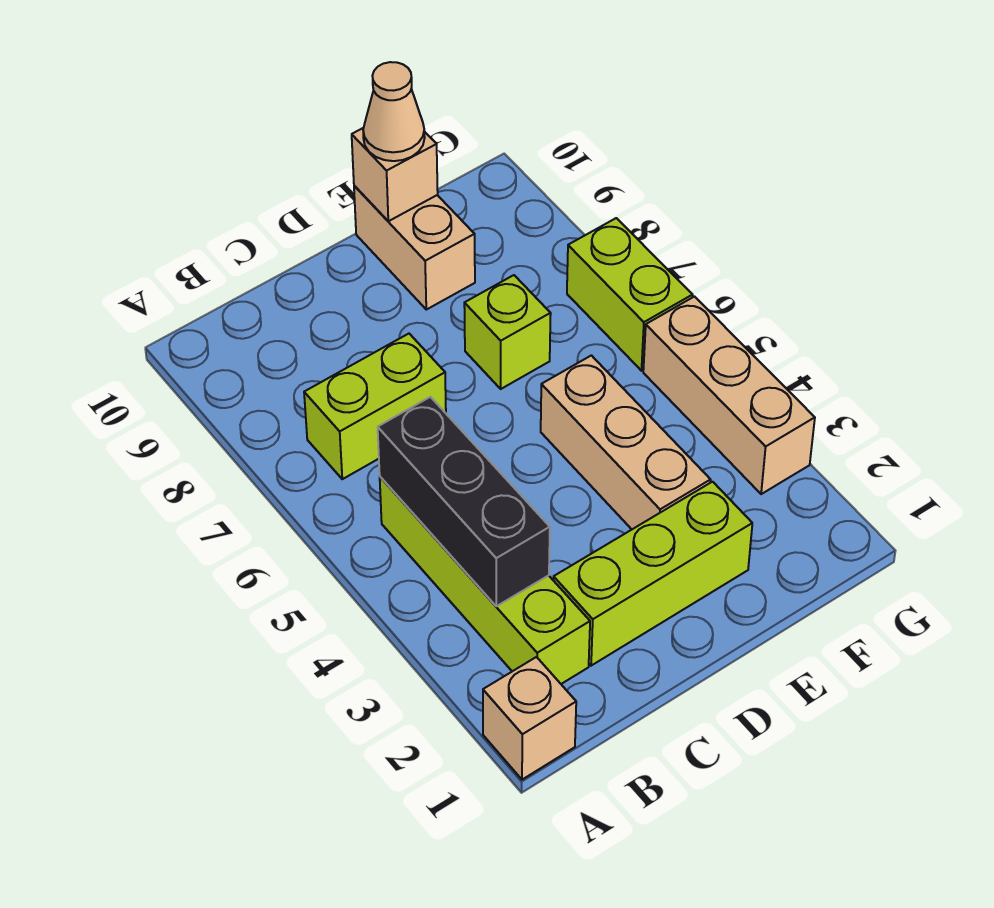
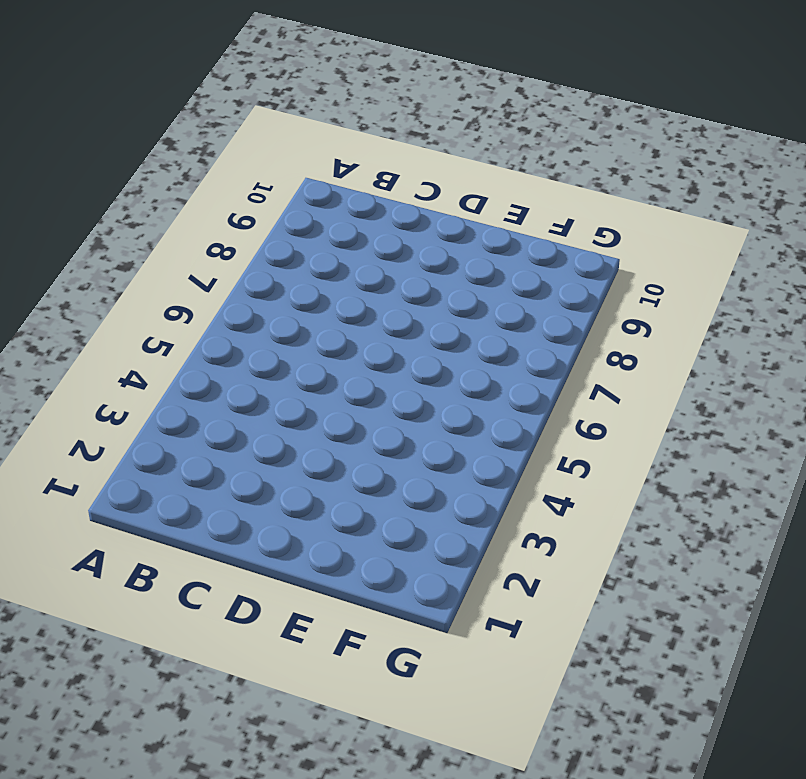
none -> tan brick A1 level 1
none -> lime brick B2:B5 level 1
none -> lime brick B7:C7 level 1

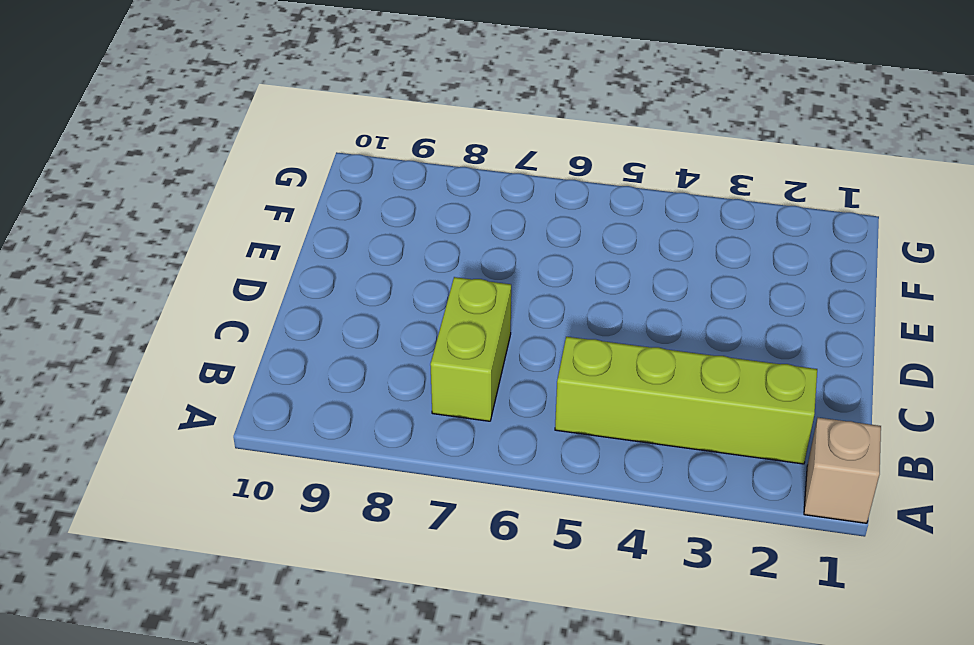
none -> lime brick C2:E2 level 1
none -> tan brick E3:E5 level 1
none -> lime brick E7 level 1

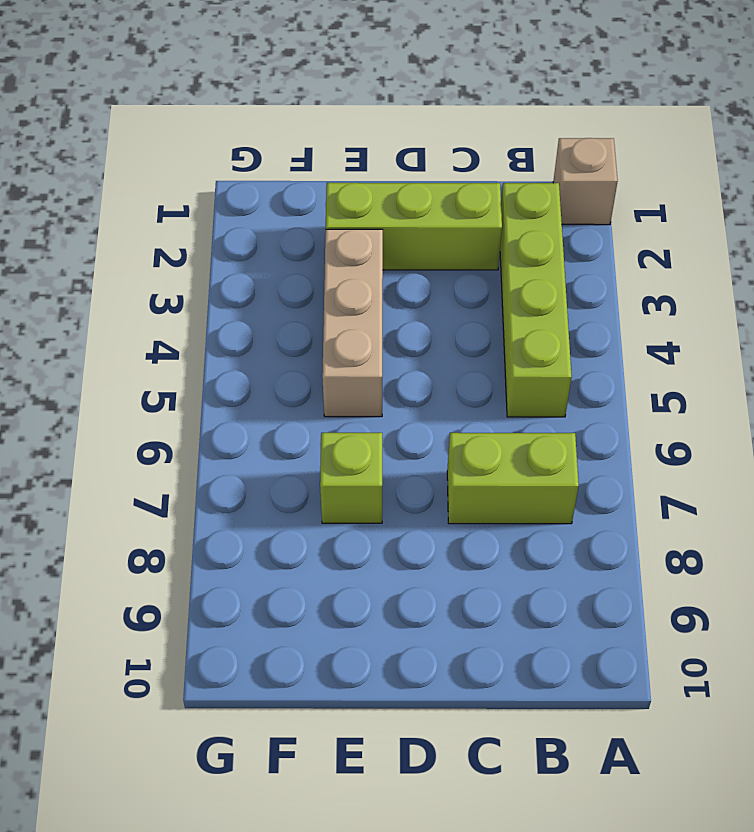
none -> tan brick E9:E10 level 1
none -> tan brick G3:G5 level 1
none -> lime brick G6:G7 level 1

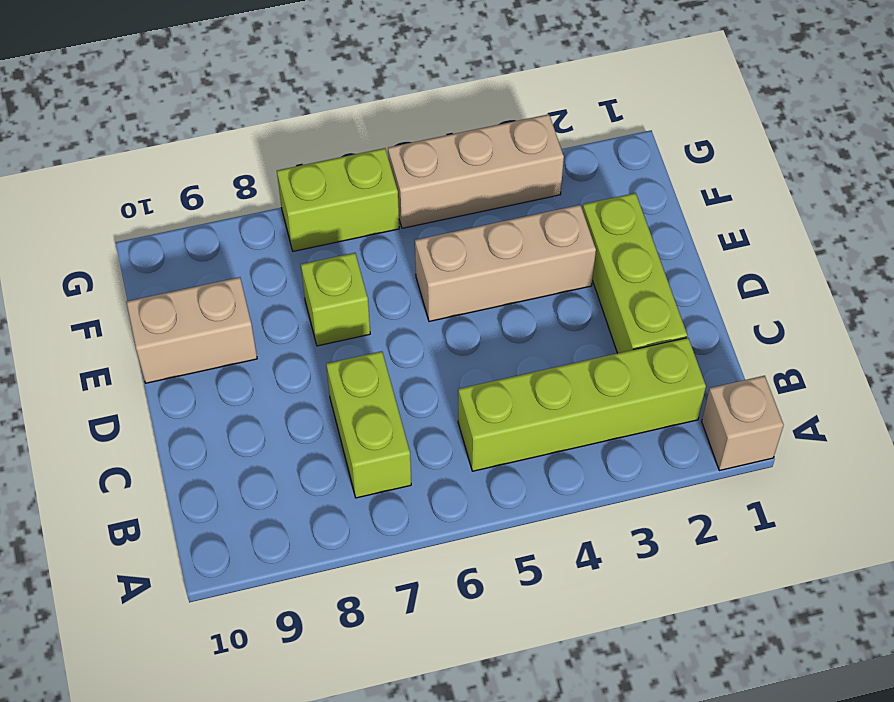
none -> black brick B3:B5 level 2
none -> tan brick E10 level 2
none -> tan cone E10 level 3

